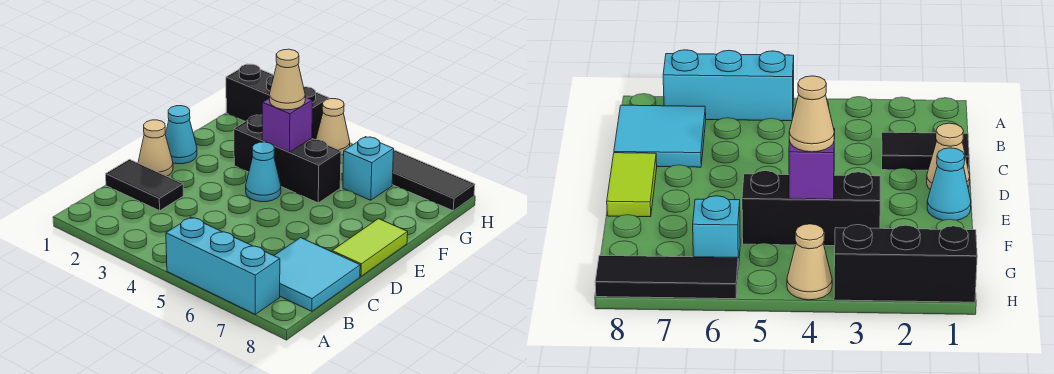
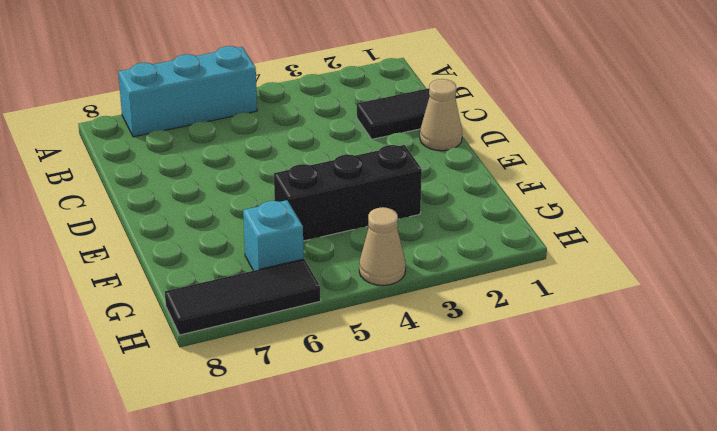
none -> cyan tile B7:C8 level 1
none -> lime tile D8:E8 level 1
none -> cyan cone E1 level 1

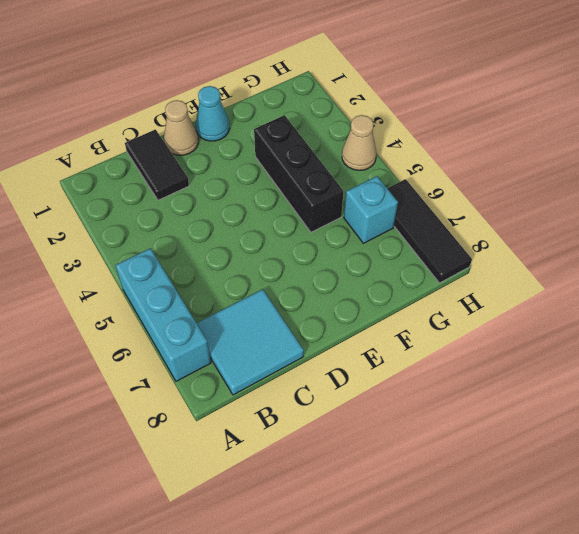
none -> lime tile D8:E8 level 1
none -> cyan cone E4 level 1
none -> black brick H1:H3 level 1

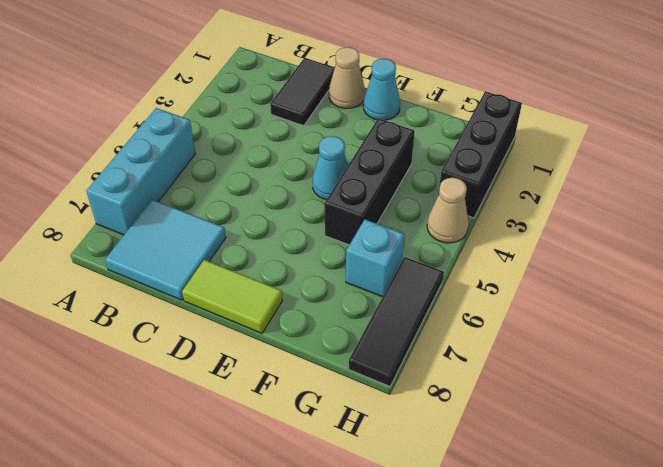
none -> purple brick F4 level 2
none -> tan cone F4 level 3

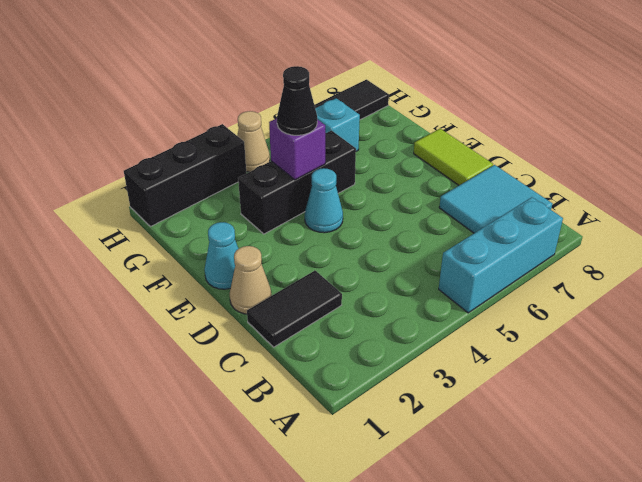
black cone F4 level 3 -> tan cone F4 level 3

